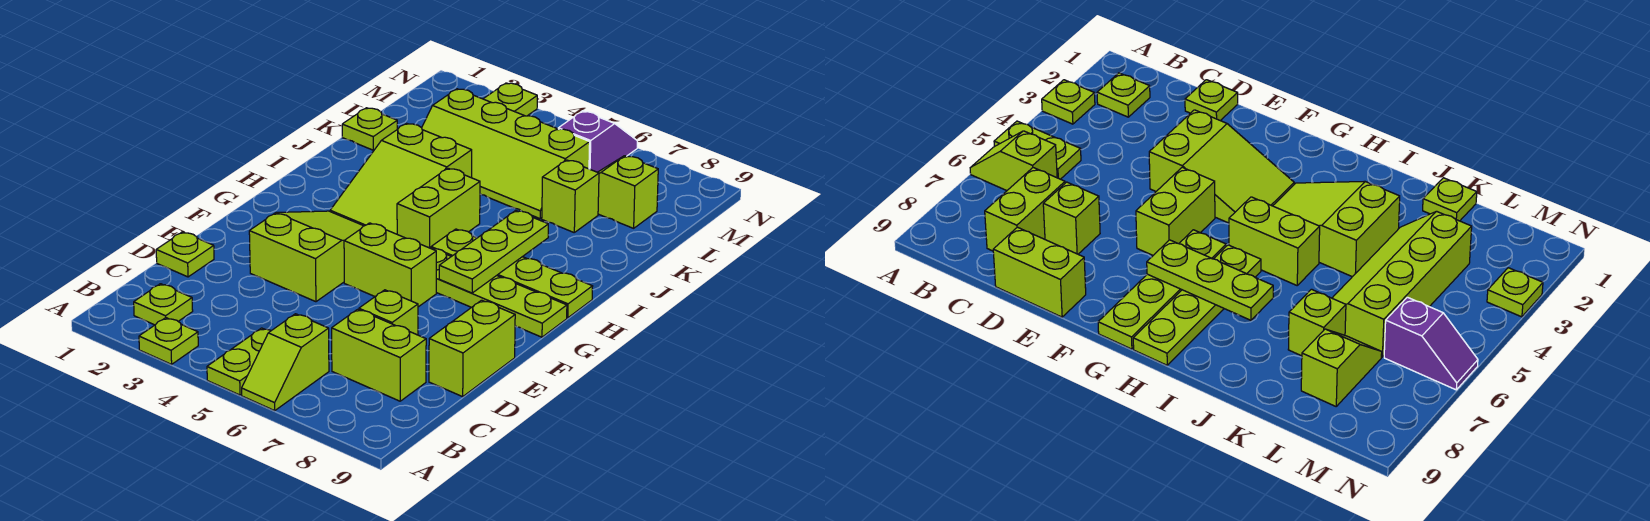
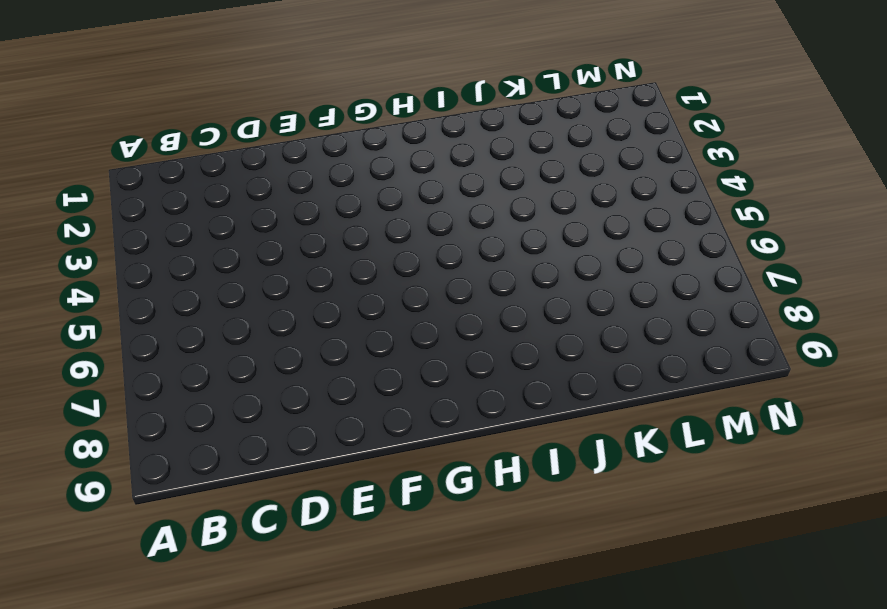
none -> lime plate A3 level 1
none -> lime plate A5:B5 level 1
none -> lime slope A6:B6 level 1 top B

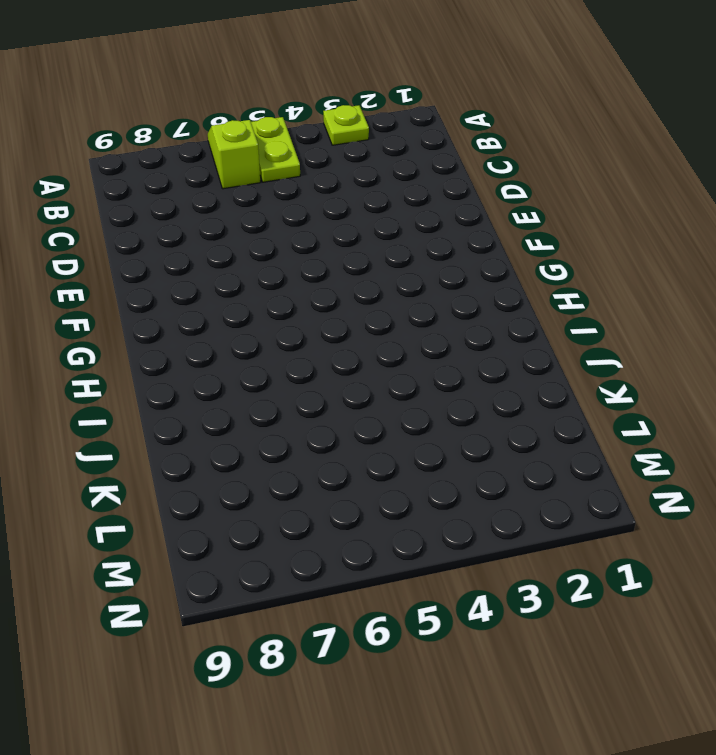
none -> lime plate B2 level 1
none -> lime brick C7:C8 level 1
none -> lime plate D1 level 1

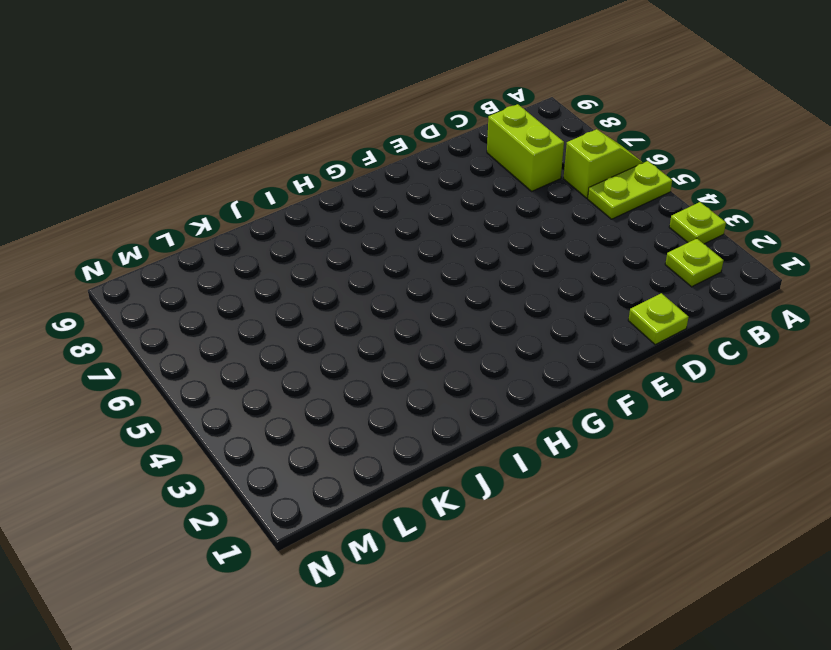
none -> lime brick D7 level 1
none -> lime brick D9:E9 level 1
none -> lime slope E3:G4 level 1 top E

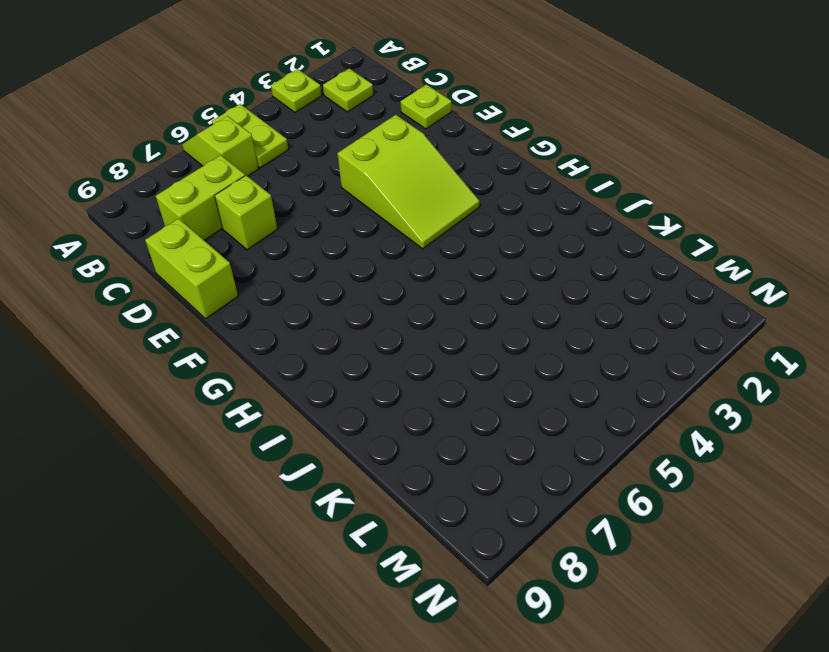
none -> lime brick F5:F6 level 1
none -> lime plate G6:G9 level 1
none -> lime slope H3:J4 level 1 top J

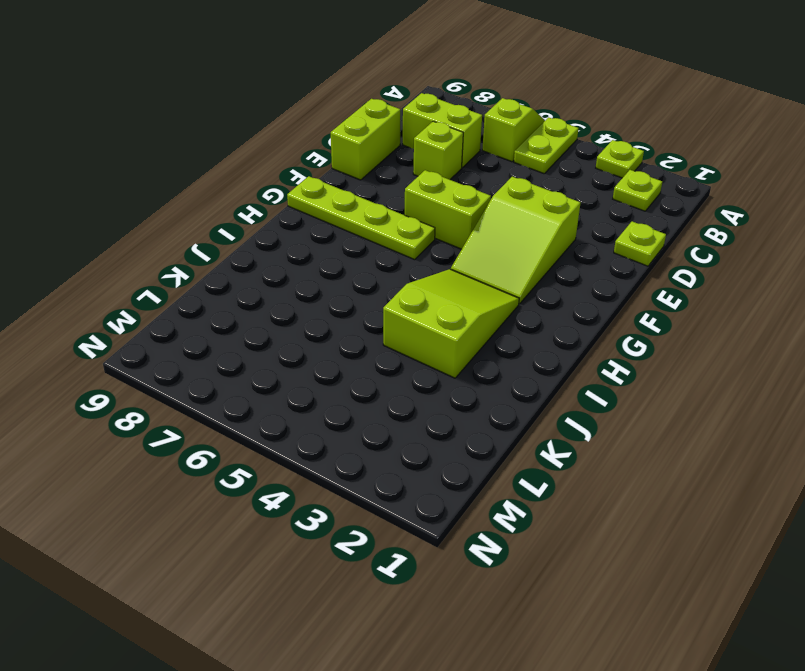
none -> lime brick H5:I5 level 1
none -> lime plate H6:H9 level 1
none -> lime plate K1 level 1

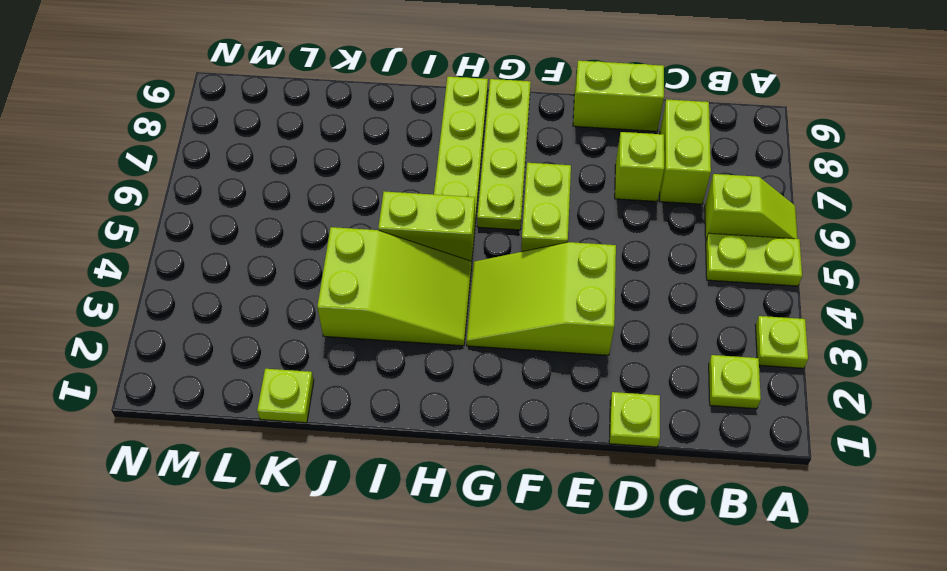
none -> lime slope K3:L6 level 1 top L
none -> lime brick K7 level 1
none -> lime slope L7:L8 level 1 top 8

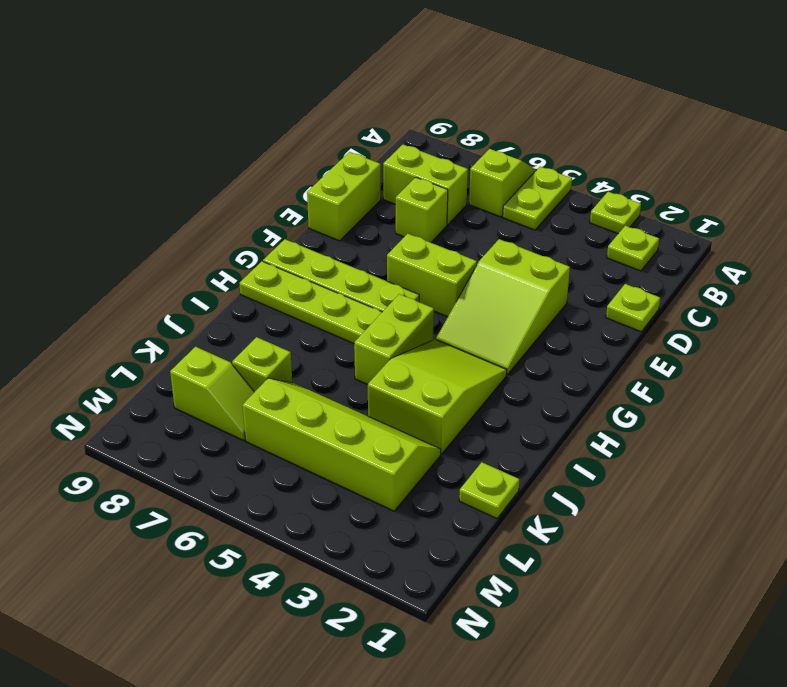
none -> purple slope M6:N6 level 1 top M
none -> lime plate N3 level 1
none -> lime plate G7:I7 level 2

